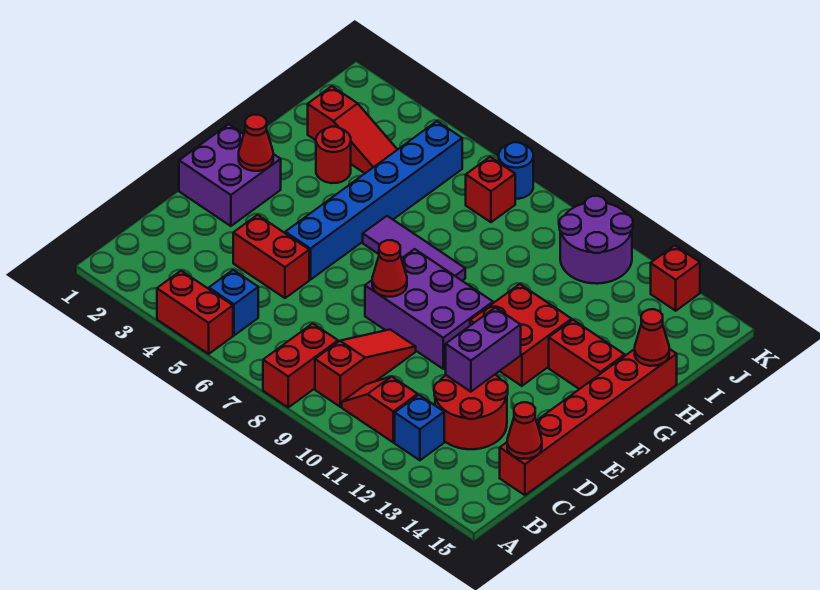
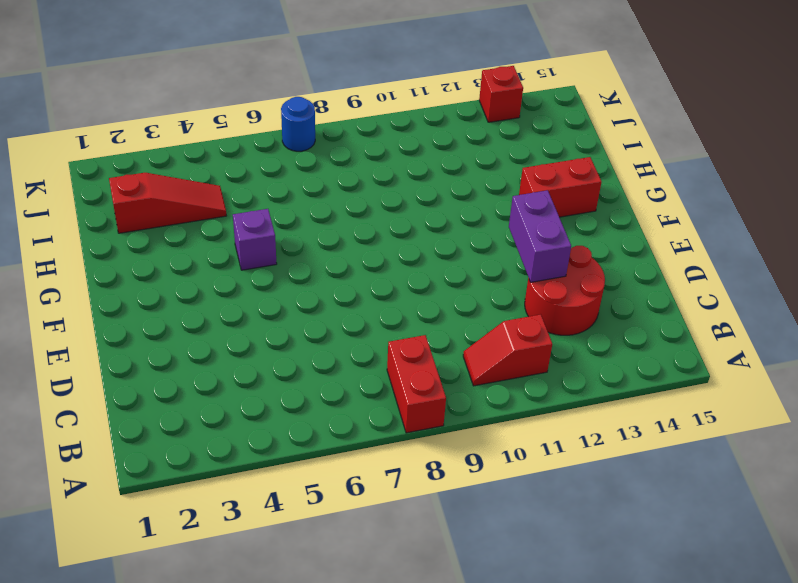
purple brick G5 level 1 -> blue brick E5:J5 level 1
none -> red brick A4:A5 level 1
none -> blue brick B5 level 1
none -> red slope B9:D9 level 1 top B

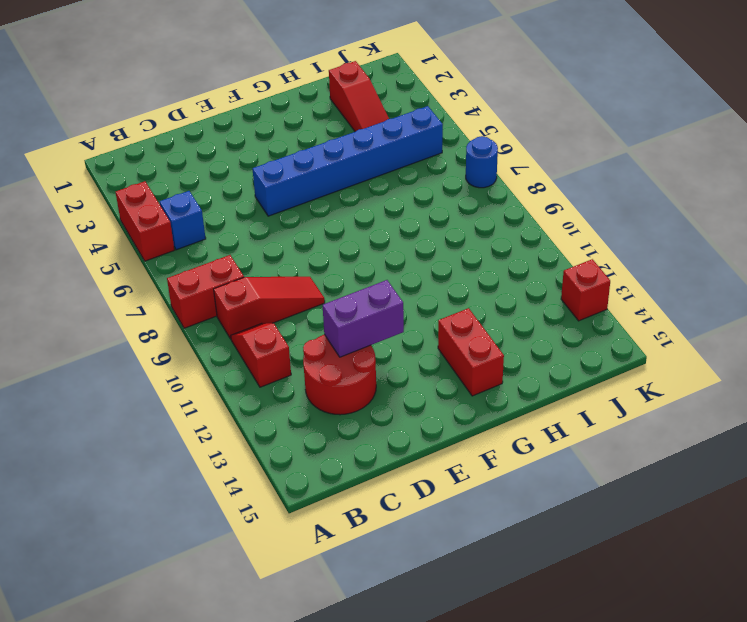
none -> blue brick B12 level 1
none -> red brick C15:H15 level 1
none -> red brick D4:D5 level 1

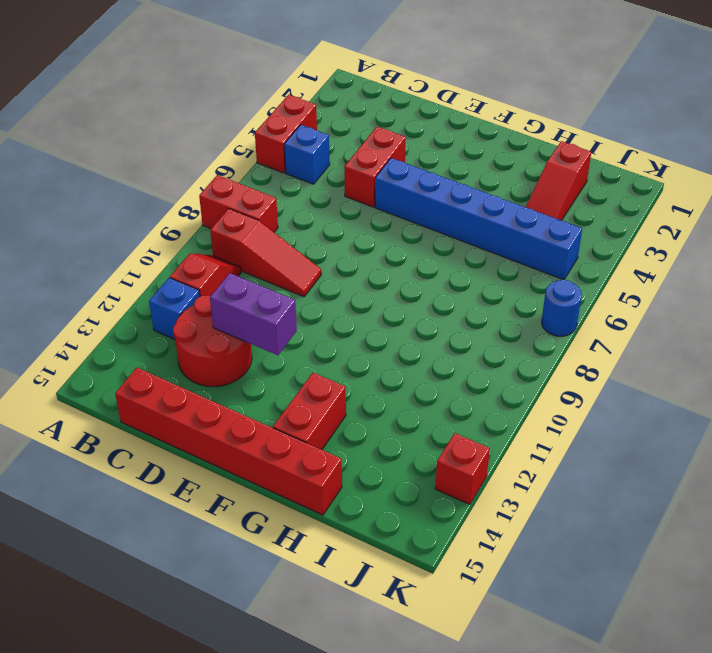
none -> purple brick E1:F2 level 1
none -> purple brick E8:F10 level 1
none -> red brick F11:G12 level 1

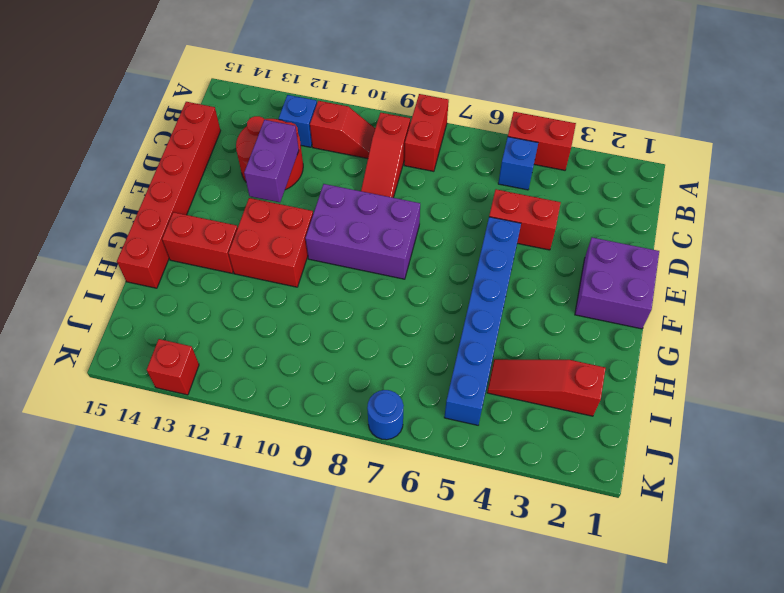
none -> purple tile G6:G8 level 1
none -> red round brick H3 level 1
none -> red brick J7 level 1

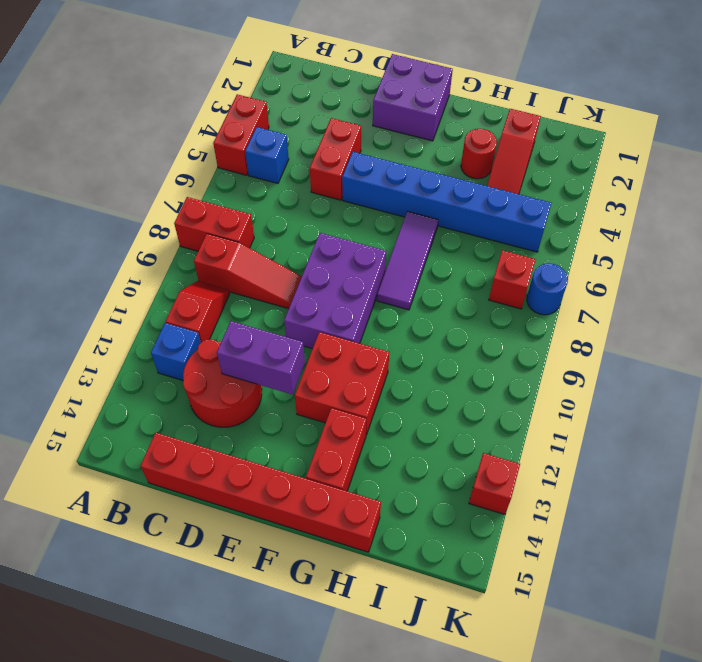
none -> purple round brick J10:K11 level 1
none -> red cone C15 level 2
none -> red cone E8 level 2

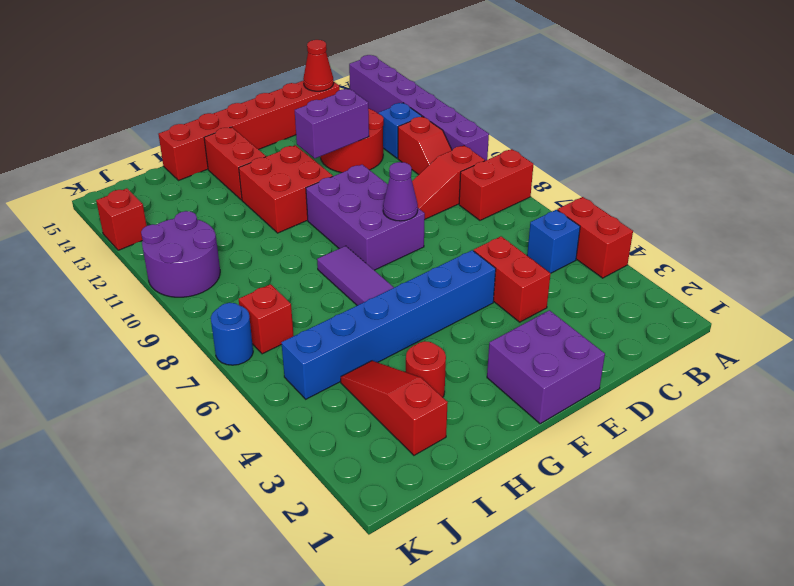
purple brick A10:A15 level 1 -> none
purple cone E8 level 2 -> red cone E8 level 2
none -> red cone F2 level 2
none -> red cone H15 level 2

